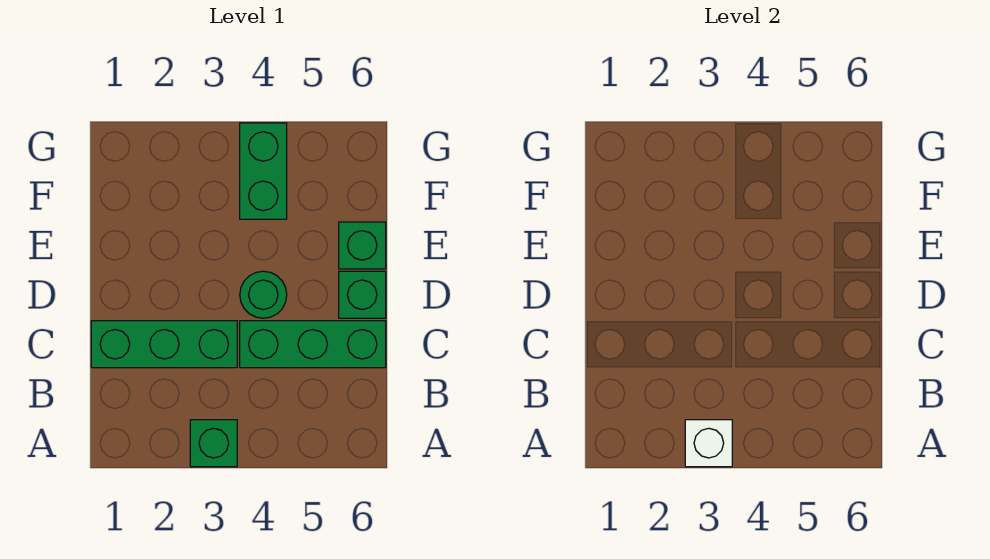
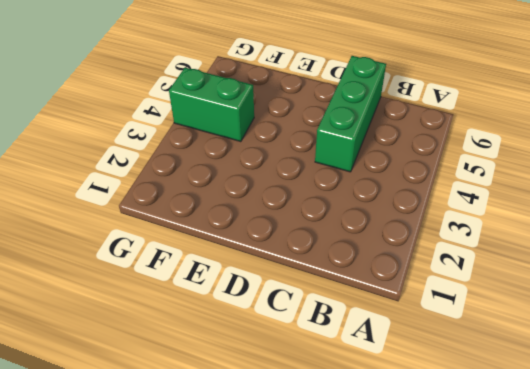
none -> green brick A3 level 1
none -> green brick C1:C3 level 1

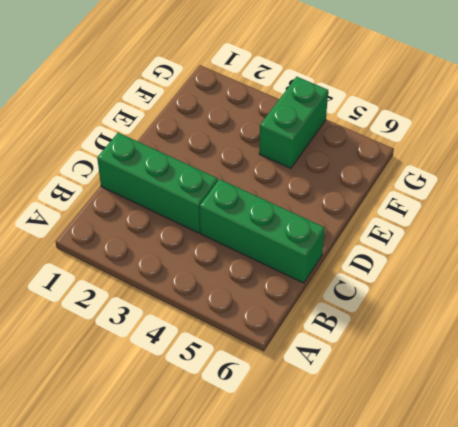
none -> green brick A3 level 1
none -> green round brick D4 level 1

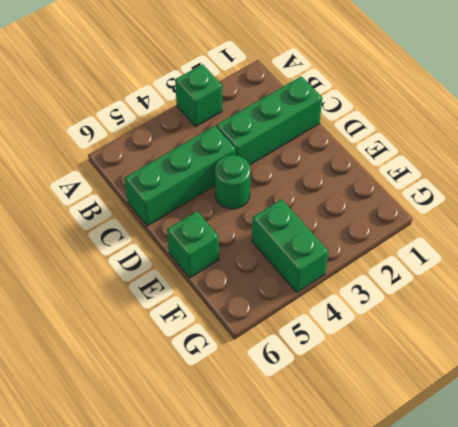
none -> green brick D6 level 1
none -> white brick A3 level 2

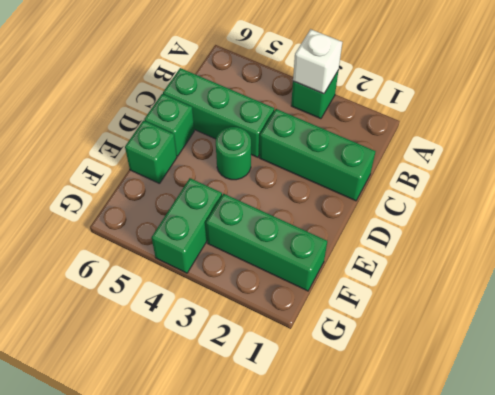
green brick F1:F3 level 1 -> none

